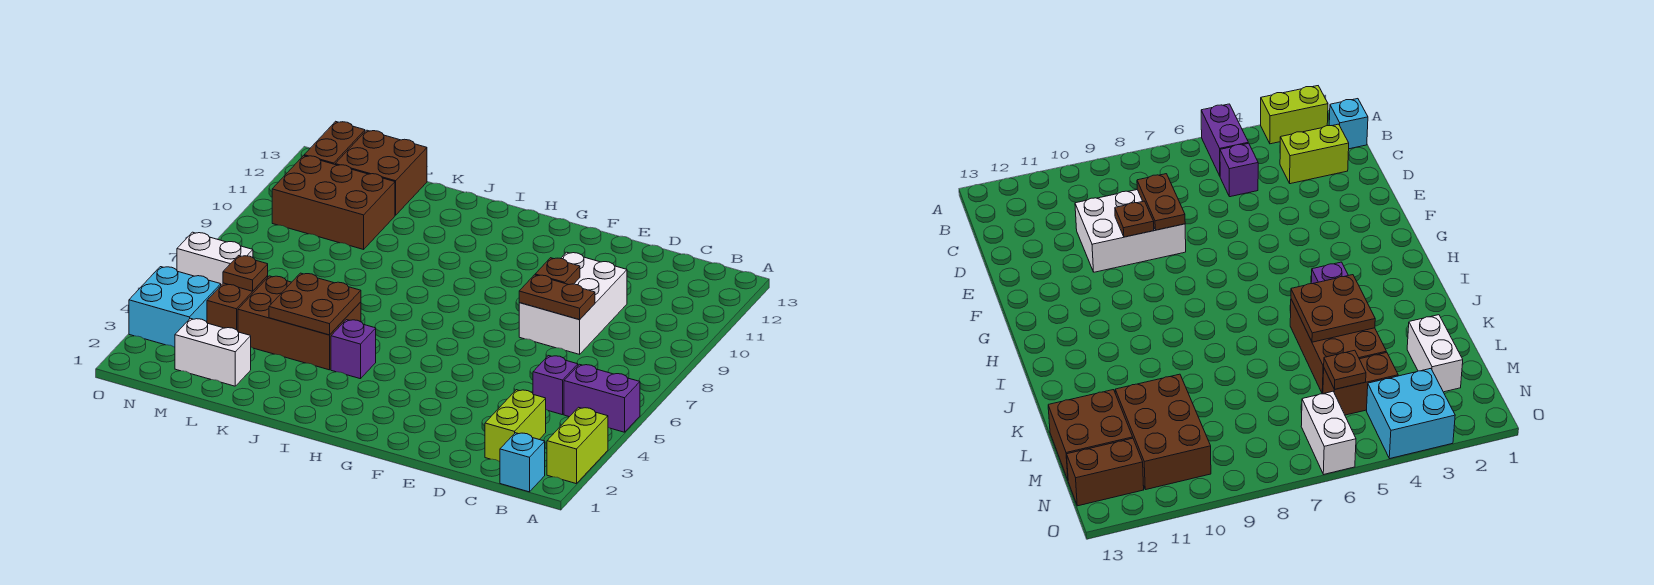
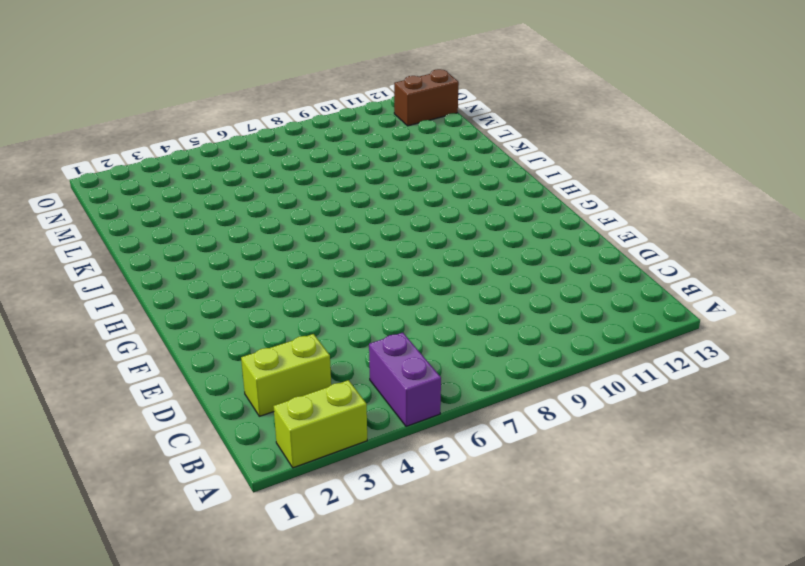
none -> cyan brick B1 level 1
none -> purple brick C5 level 1
none -> white brick D8:E10 level 1

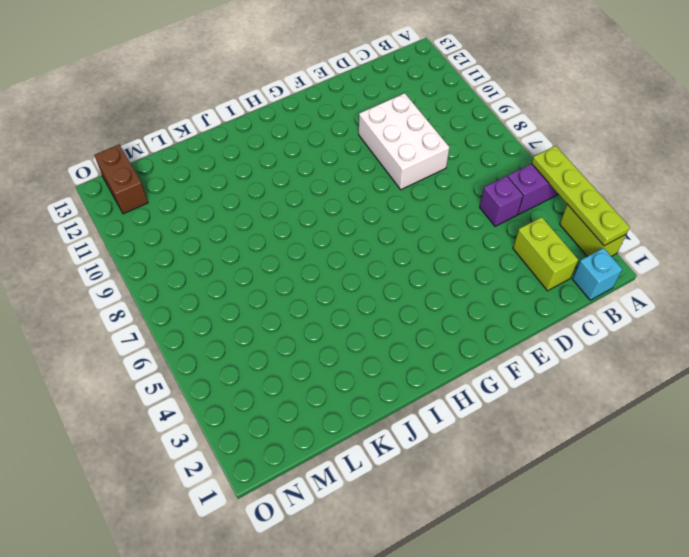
lime plate A2:A5 level 2 -> none
none -> purple brick I4 level 1
none -> brown brick J4:L5 level 1
none -> white brick L2:M2 level 1

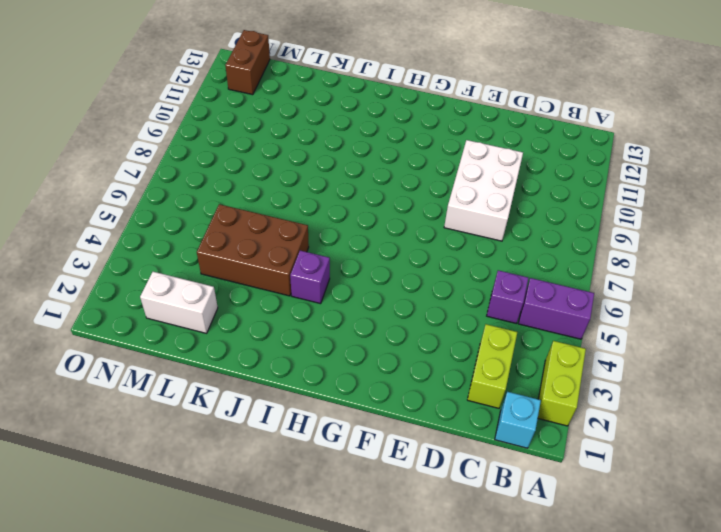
none -> brown brick L10:N11 level 1
none -> brown brick L12:M13 level 1
none -> brown brick M4:M5 level 1

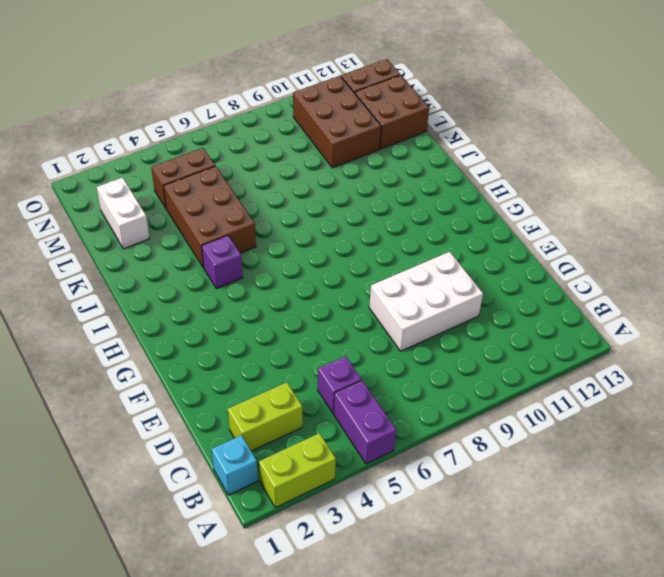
none -> cyan brick N3:O4 level 1
none -> white brick N6:O6 level 1
none -> brown plate D8:E8 level 2

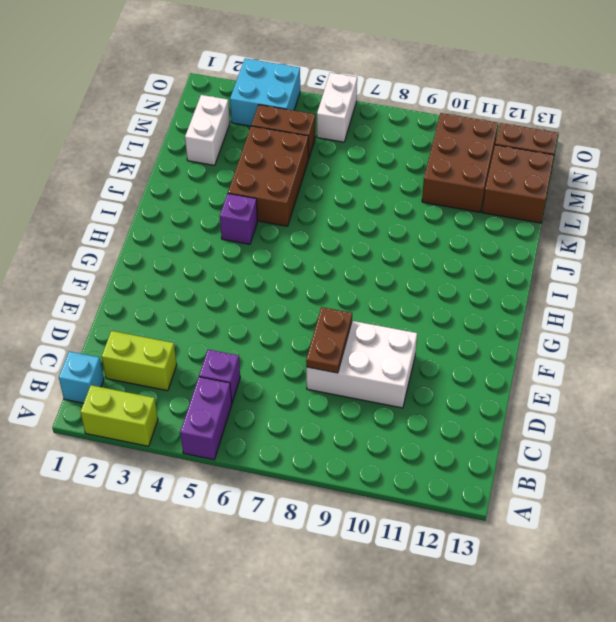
none -> brown plate E9 level 2
none -> brown plate J4:K5 level 2
none -> brown plate M5 level 2

